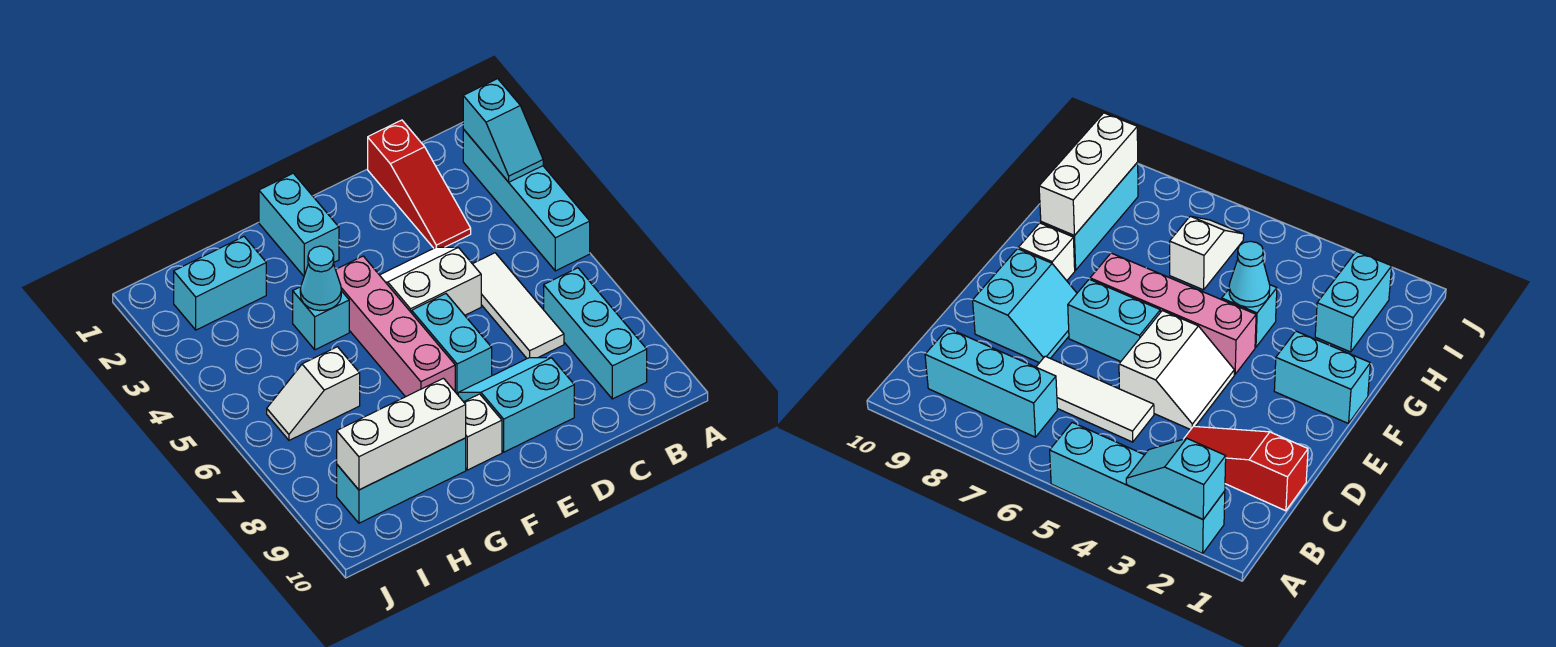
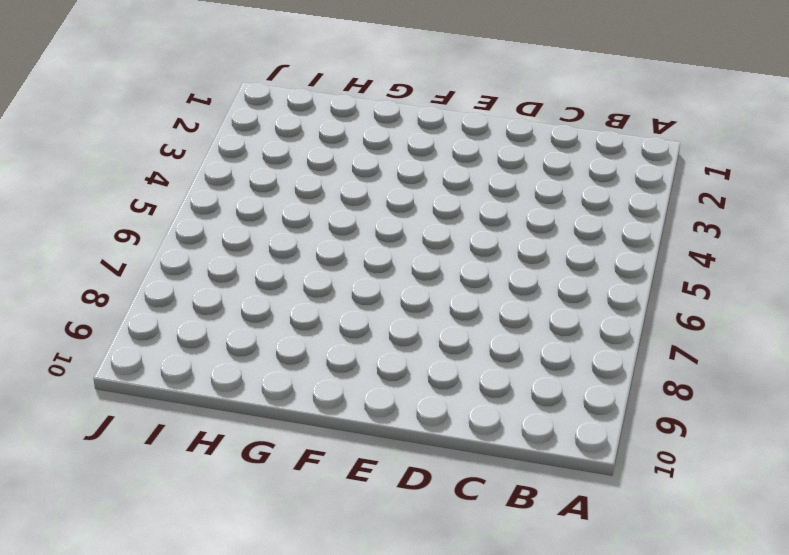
none -> cyan brick A2:A5 level 1
none -> cyan brick B7:B9 level 1
none -> red slope C1:C3 level 1 top 1

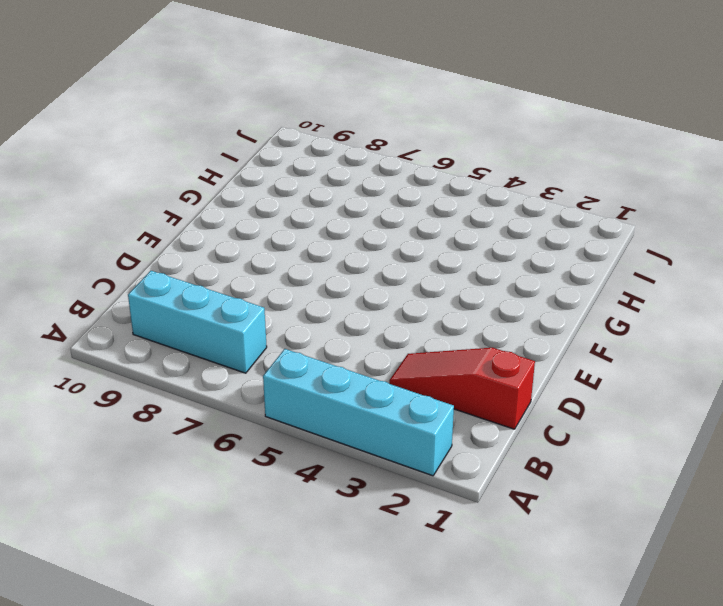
none -> white tile C5:C7 level 1
none -> white slope D4:E5 level 1 top 5
none -> cyan slope D8:E9 level 1 top 9

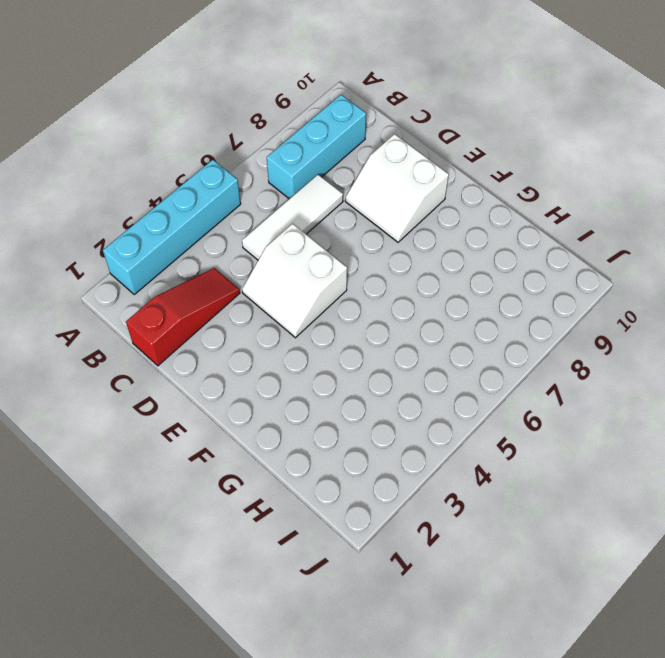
white slope D8:E9 level 1 top 9 -> cyan slope D8:E9 level 1 top 9
none -> cyan brick E6:E7 level 1
none -> cyan brick F1:F2 level 1
none -> pink brick F4:F7 level 1

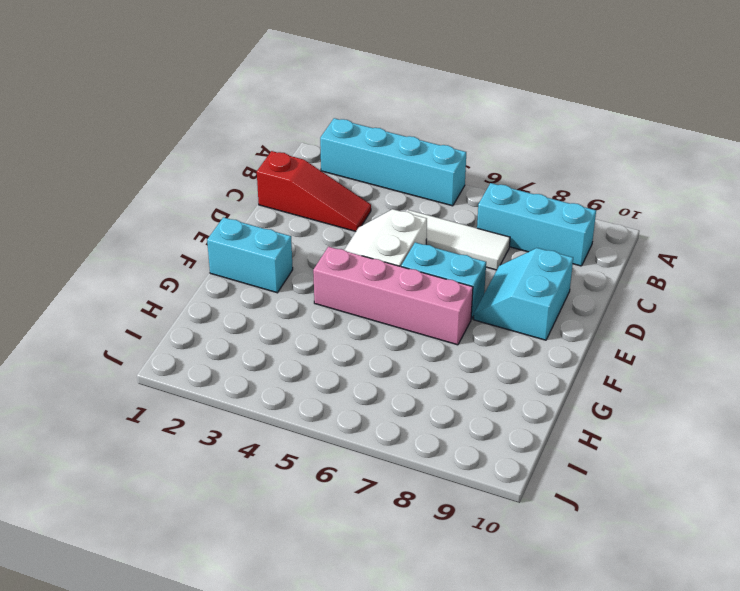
none -> white brick F9 level 1
none -> cyan brick G4 level 1
none -> cyan brick G9:I9 level 1

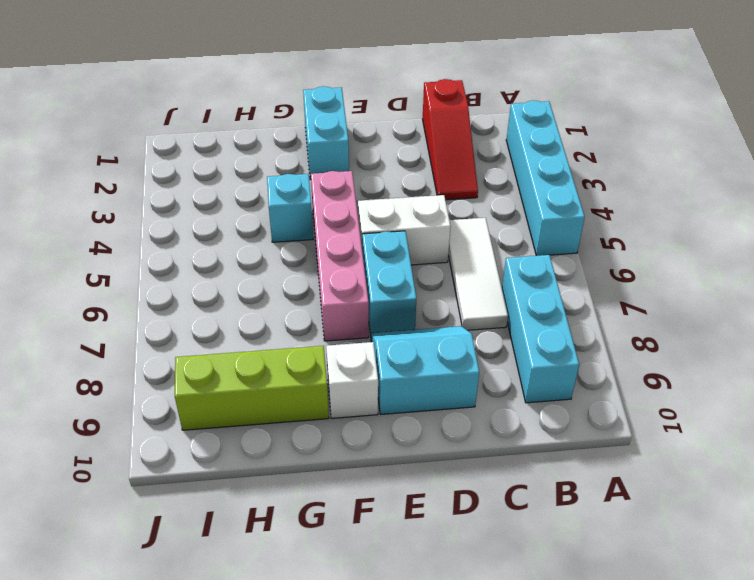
lime brick G9:I9 level 1 -> cyan brick G9:I9 level 1
none -> cyan brick H2:I2 level 1
none -> white slope H6:I6 level 1 top H
none -> cyan slope A2:A3 level 2 top 2

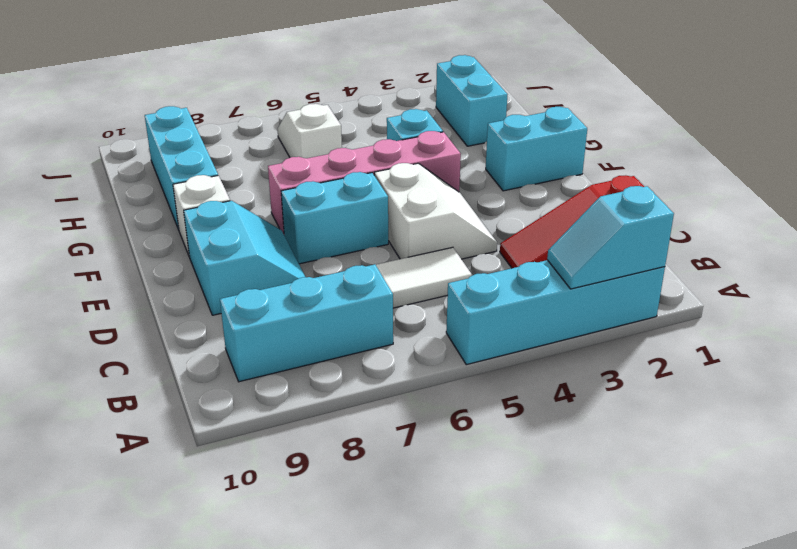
none -> cyan cone G4 level 2
none -> white brick G9:I9 level 2

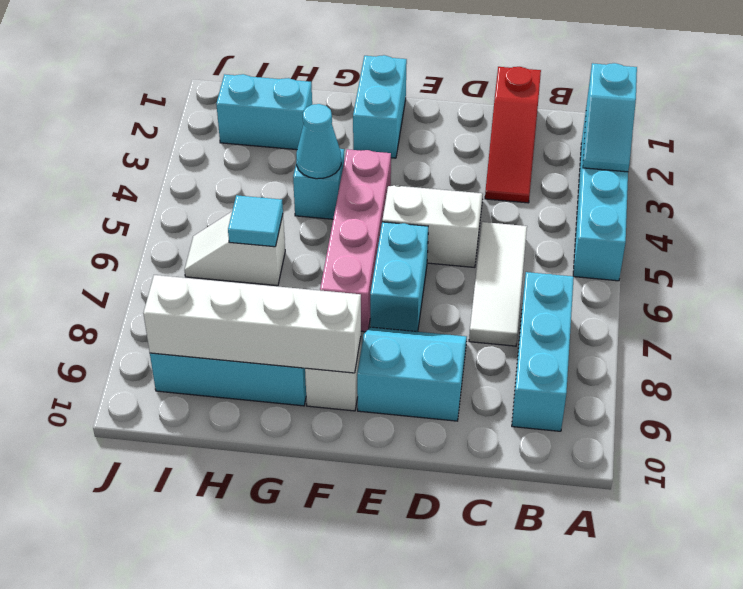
white brick F9:I9 level 2 -> white brick G9:I9 level 2
cyan tile H6 level 2 -> none

